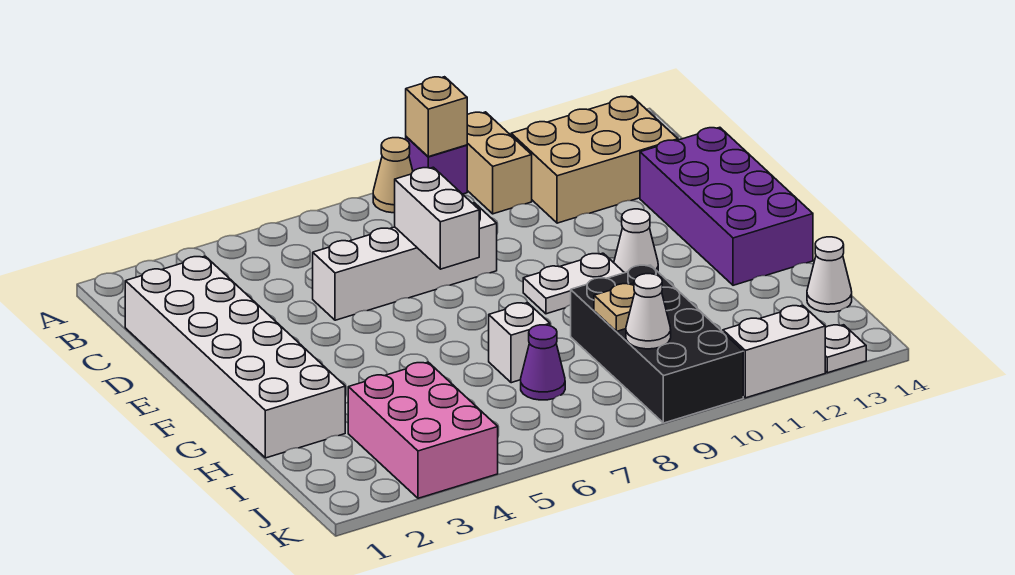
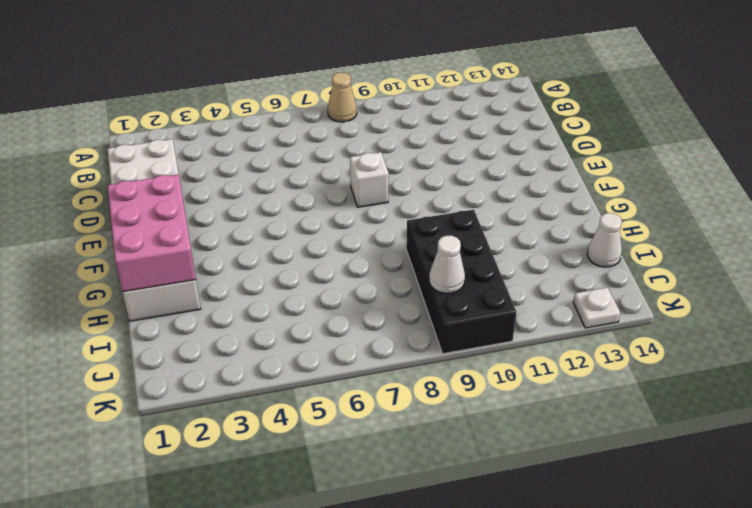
white brick E8 level 1 -> white brick H7 level 1
pink brick F1:H2 level 2 -> pink brick I3:K4 level 1
none -> purple brick A9 level 1
none -> tan brick A10:B10 level 1
none -> tan brick B11:C13 level 1

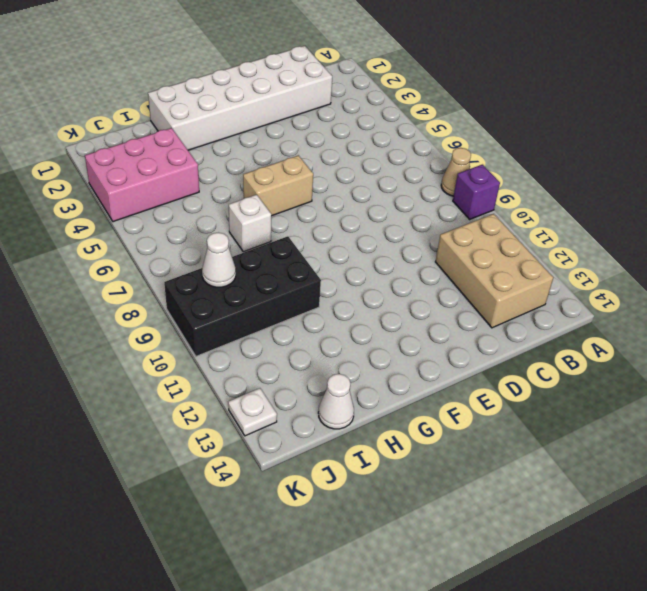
tan brick F6:G6 level 1 -> tan brick A10:B10 level 1
none -> white brick D5:D8 level 1
none -> purple brick D13:G14 level 1
none -> white plate F9:F10 level 1

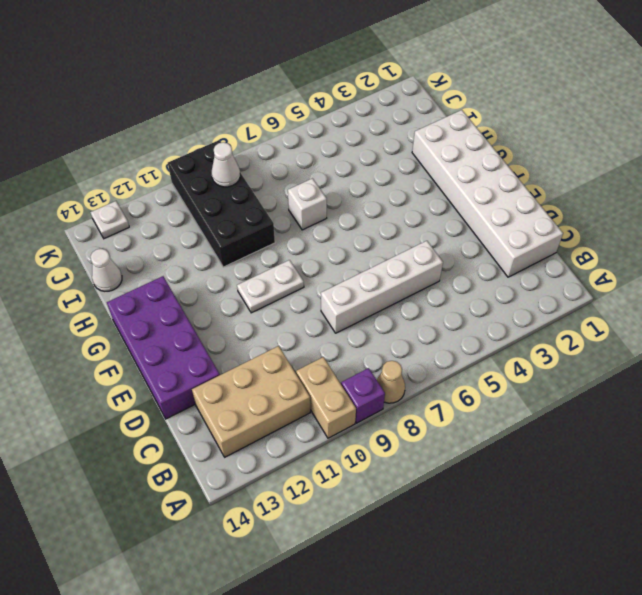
none -> white cone F11 level 1
none -> pink brick I3:K4 level 1
none -> purple cone I7 level 1

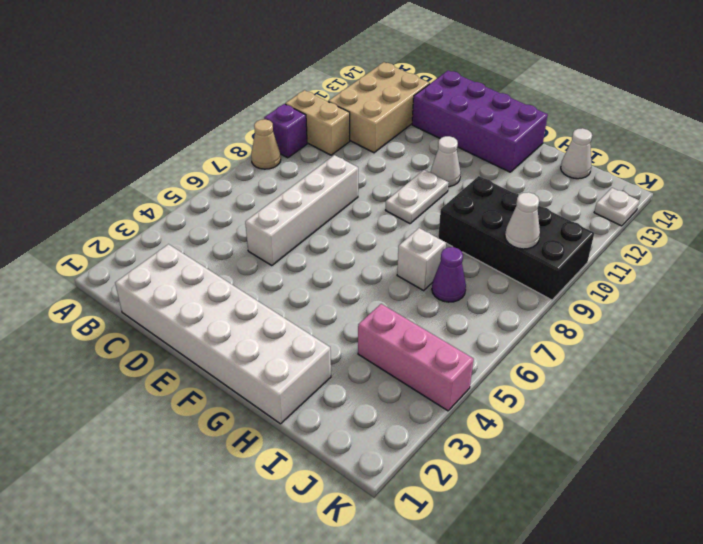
pink brick I4:K4 level 1 -> pink brick I3:K4 level 1
none -> white brick K11:K12 level 1
none -> tan brick A9 level 2
none -> white brick D7:E7 level 2

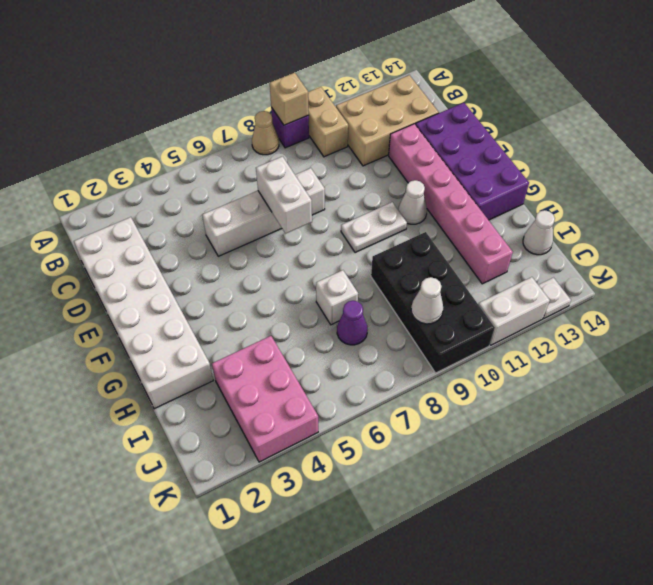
pink brick D12:I12 level 1 -> none
none -> tan plate I9 level 2

